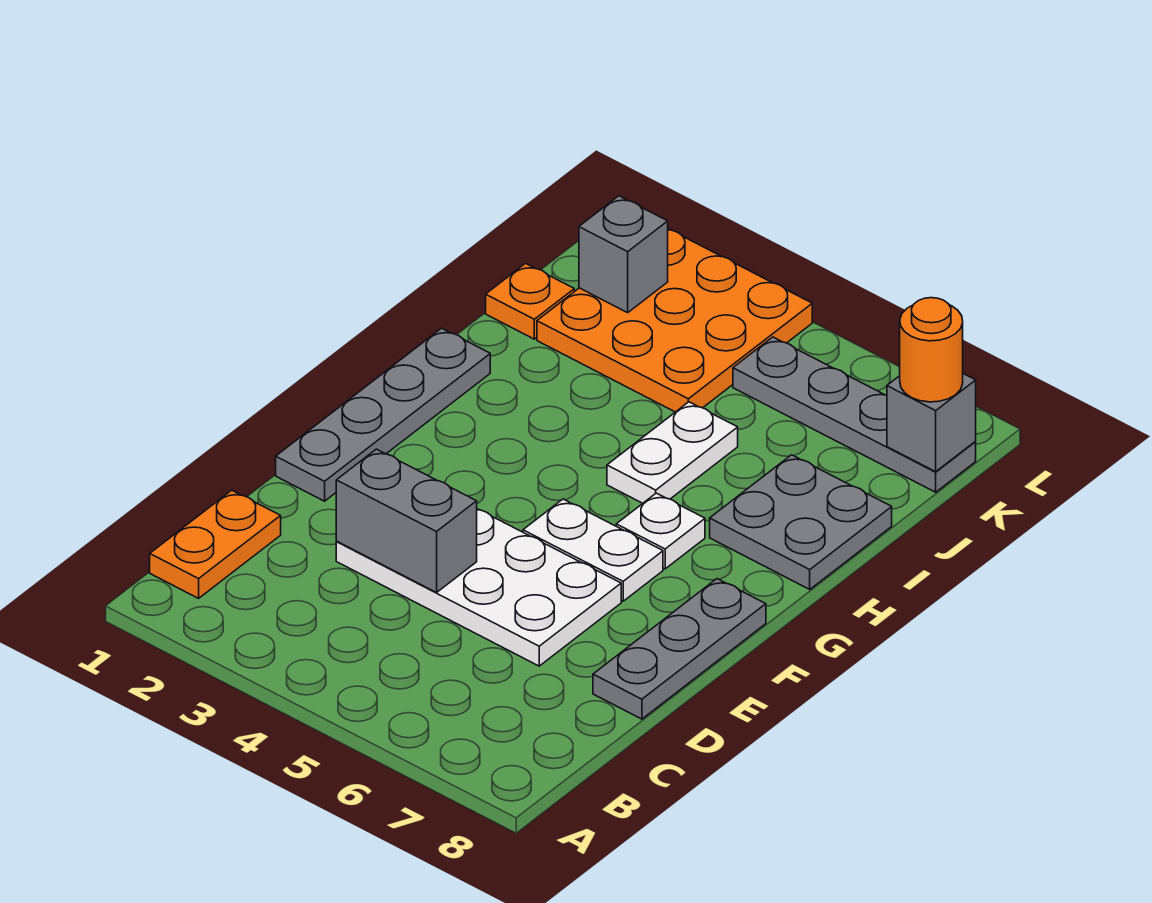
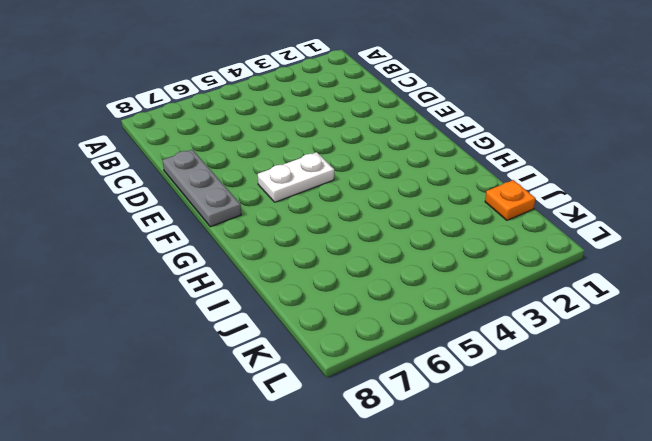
none -> orange plate B1:C1 level 1
none -> white plate D3:E6 level 1
none -> grey plate E1:H1 level 1

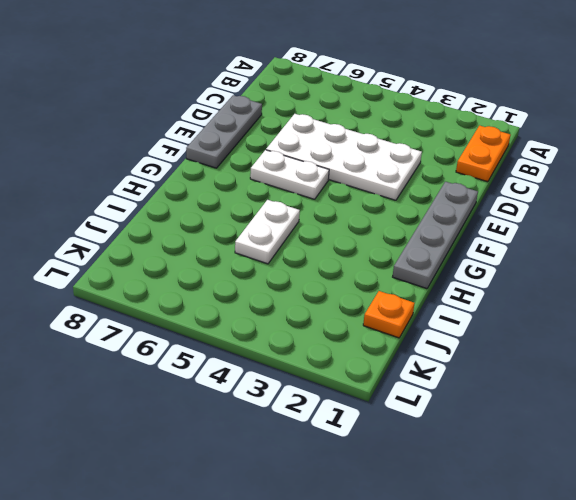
none -> white plate G6 level 1
none -> grey plate H7:I8 level 1
none -> orange plate J2:L4 level 1

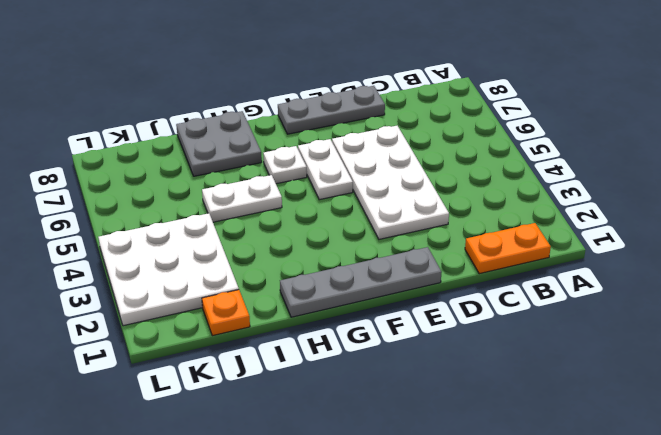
white plate J2:L4 level 1 -> orange plate J2:L4 level 1
none -> grey plate K5:K8 level 1
none -> grey brick D3:D4 level 2
none -> grey brick K2 level 2

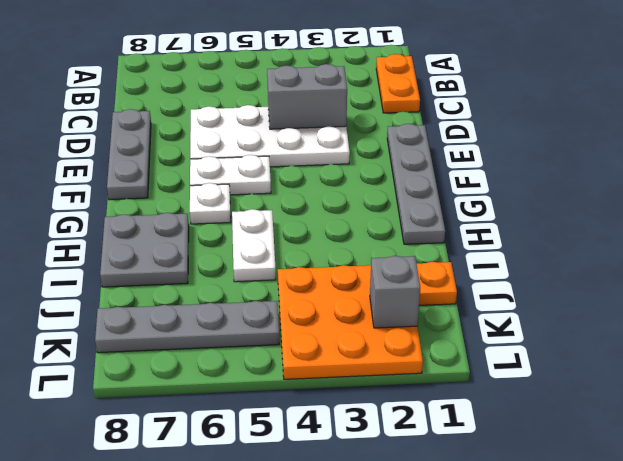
none -> grey brick K8 level 2
none -> orange round brick K8 level 3

